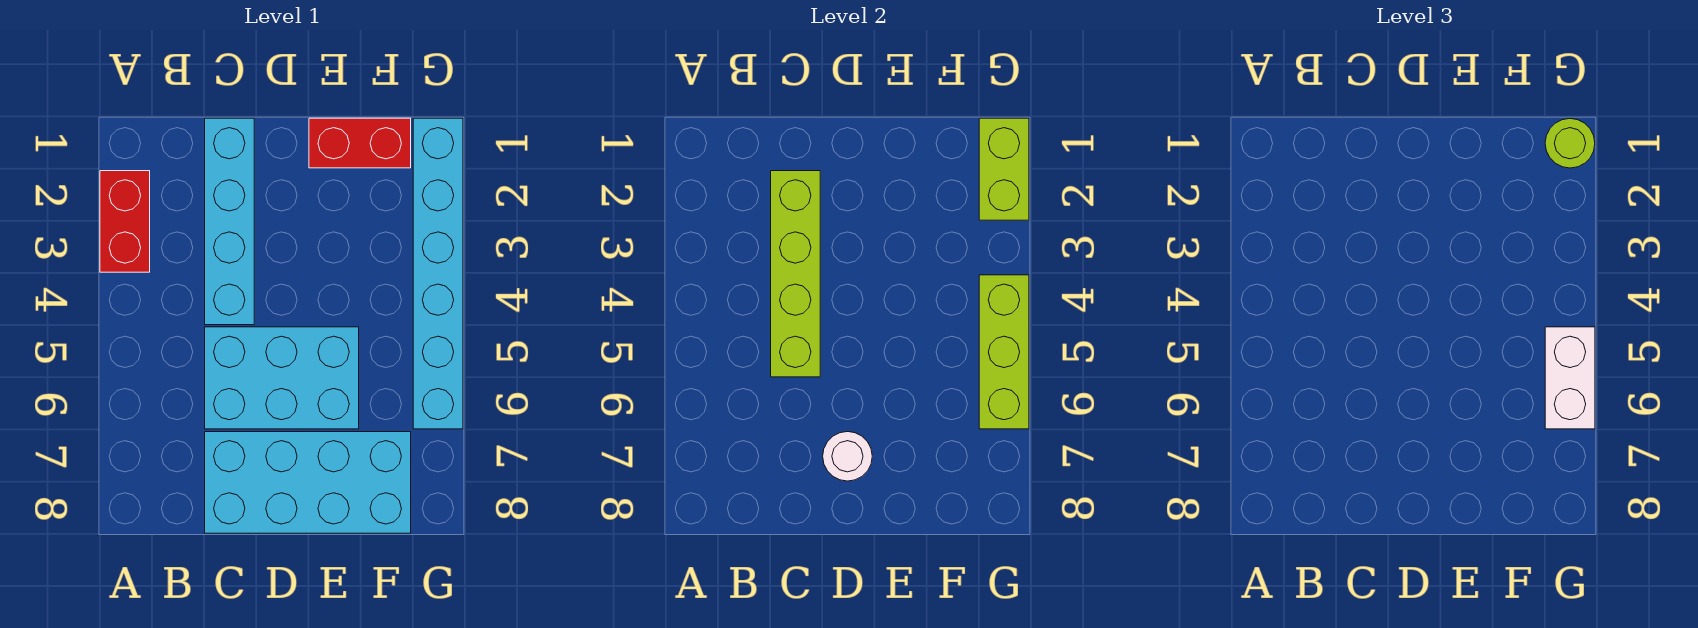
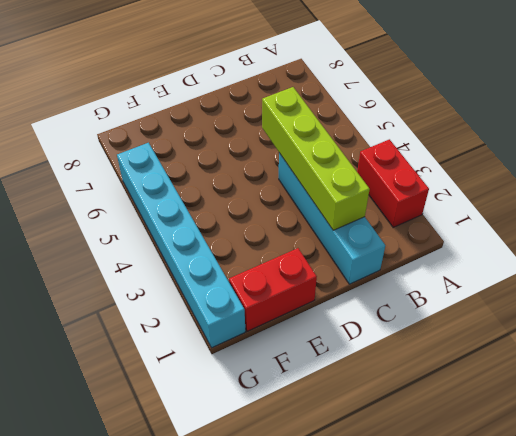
none -> cyan brick C5:E6 level 1
none -> cyan brick C7:F8 level 1
none -> white round brick D7 level 2

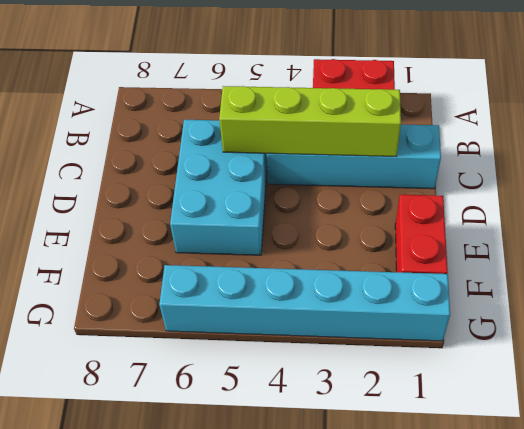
none -> cyan brick C7:F8 level 1
none -> white round brick D7 level 2
none -> lime brick G1:G2 level 2

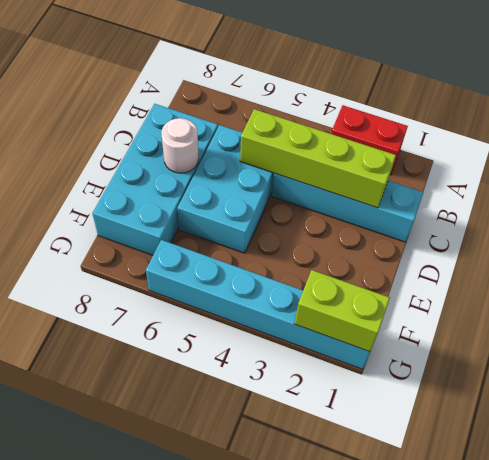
none -> red brick E1:F1 level 1
none -> lime brick G4:G6 level 2
none -> lime round brick G1 level 3

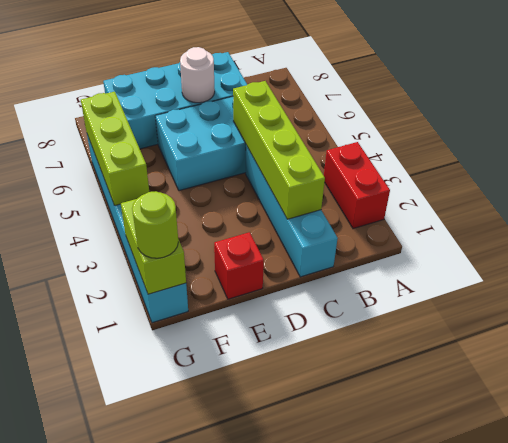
red brick E1 level 1 -> red brick E1:F1 level 1
none -> white brick G5:G6 level 3

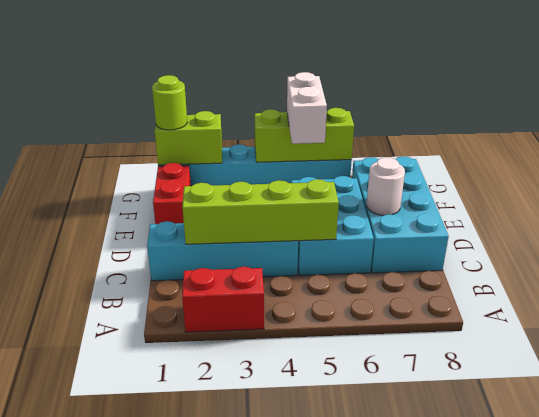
white brick F5:G5 level 3 -> white brick G5:G6 level 3

